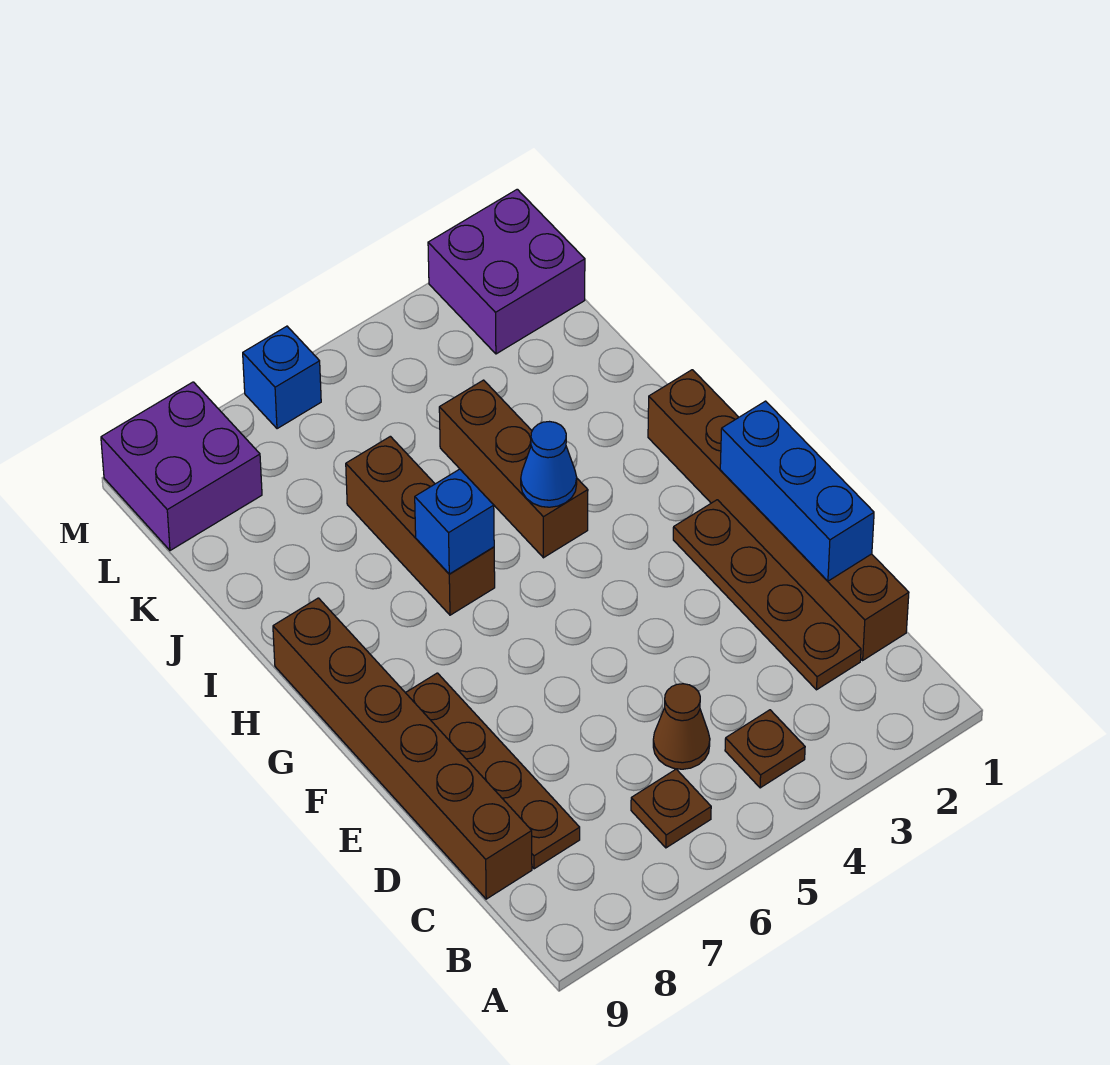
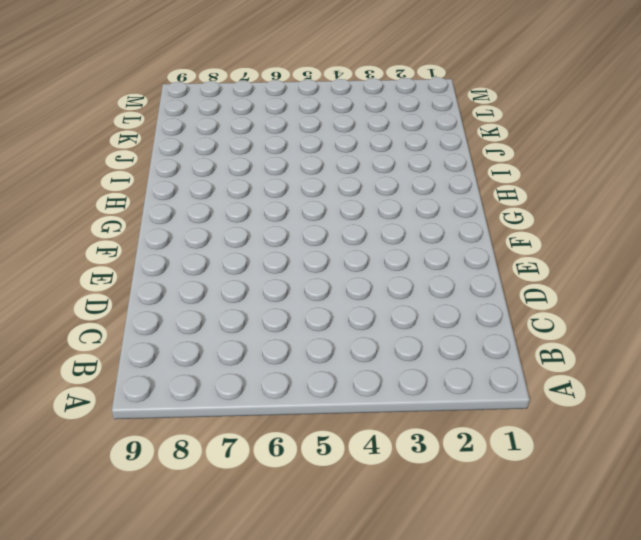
none -> brown plate B4 level 1
none -> brown plate B6 level 1
none -> brown brick C1:H1 level 1

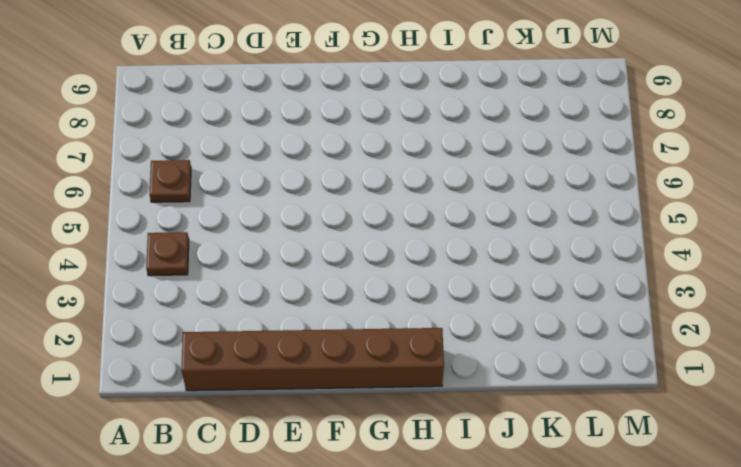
none -> brown plate C2:F2 level 1
none -> brown cone C5 level 1
none -> brown plate C8:F8 level 1

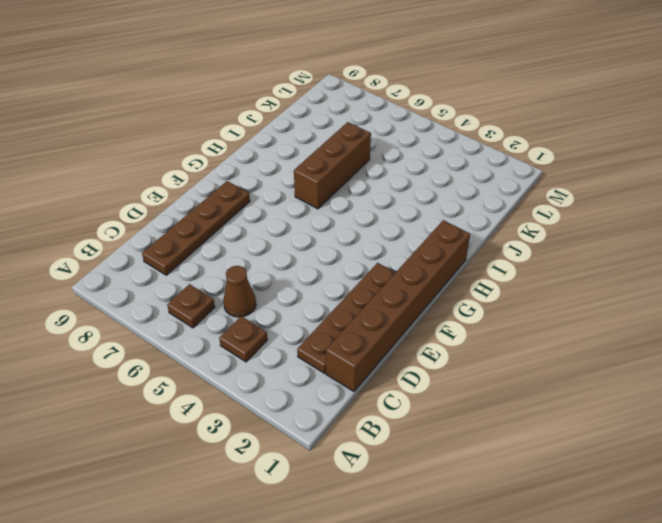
none -> brown brick C9:H9 level 1
none -> brown brick H4:J4 level 1
none -> purple brick L1:M2 level 1

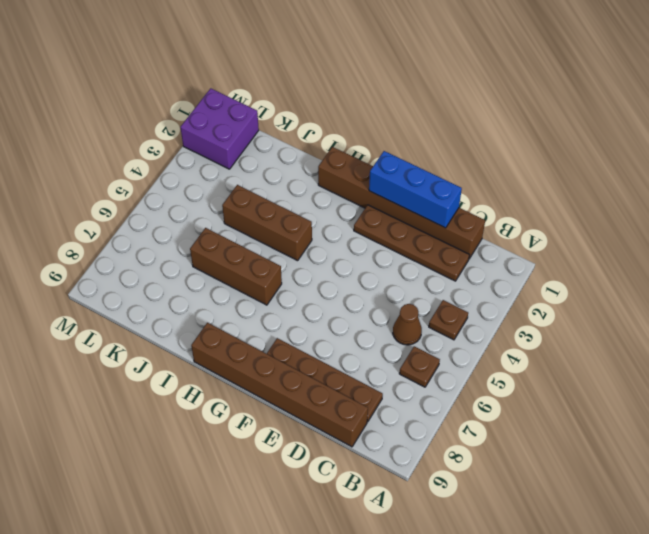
none -> purple brick L8:M9 level 1
none -> blue brick M6 level 1
none -> blue cone H4 level 2

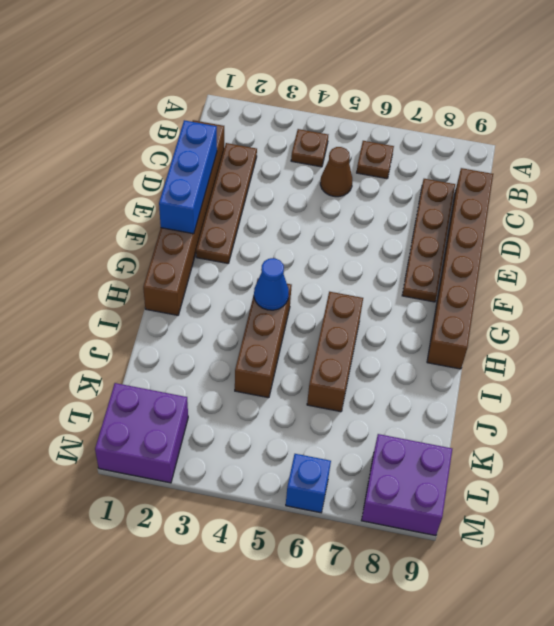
none -> blue brick H6 level 2

